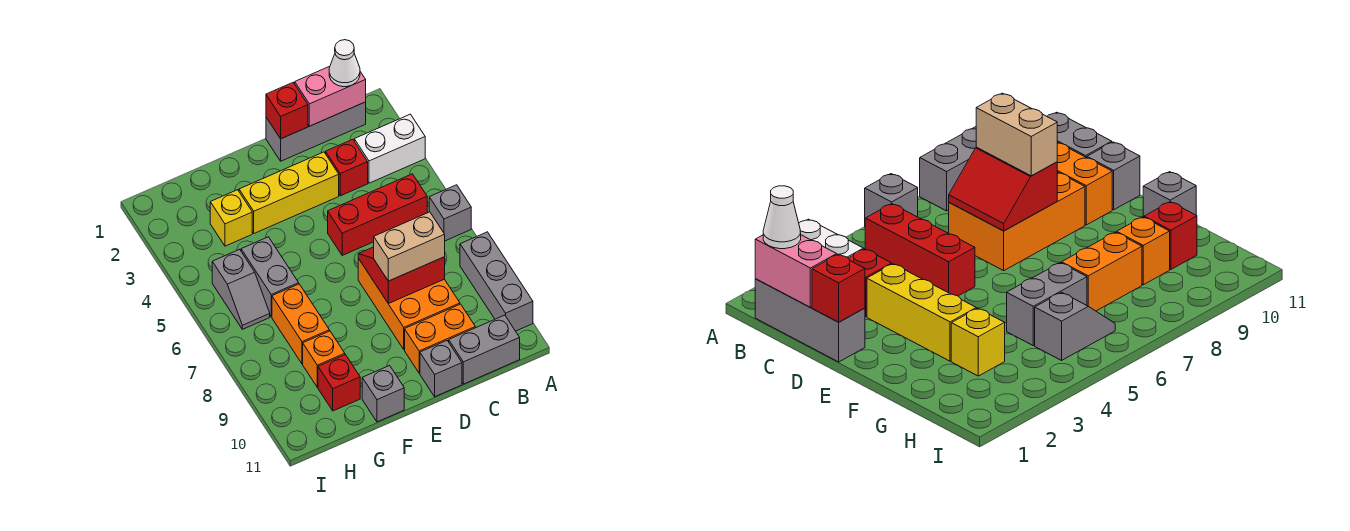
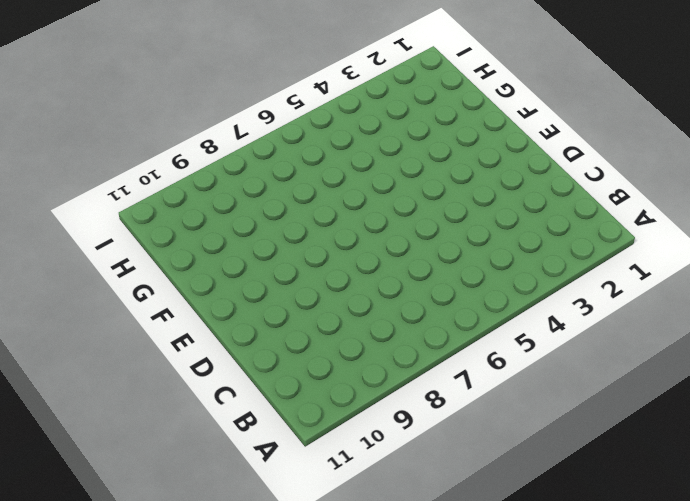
none -> white brick A3:B3 level 1
none -> grey brick A6 level 1
none -> grey brick A8:A10 level 1

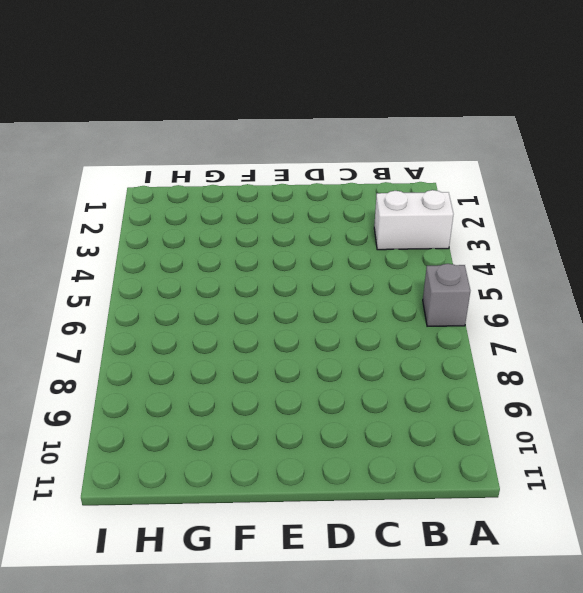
none -> grey brick A8:A10 level 1
none -> grey brick B1:D1 level 1
none -> red brick B5:D5 level 1

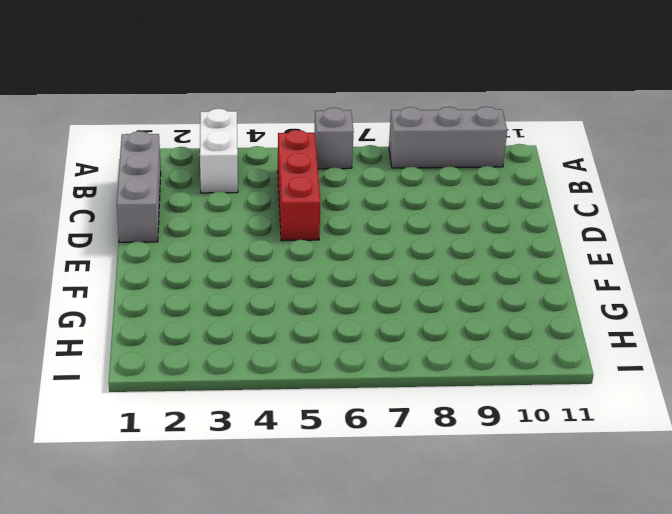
none -> grey brick B11:C11 level 1
none -> red brick C3 level 1
none -> orange brick C7:D9 level 1

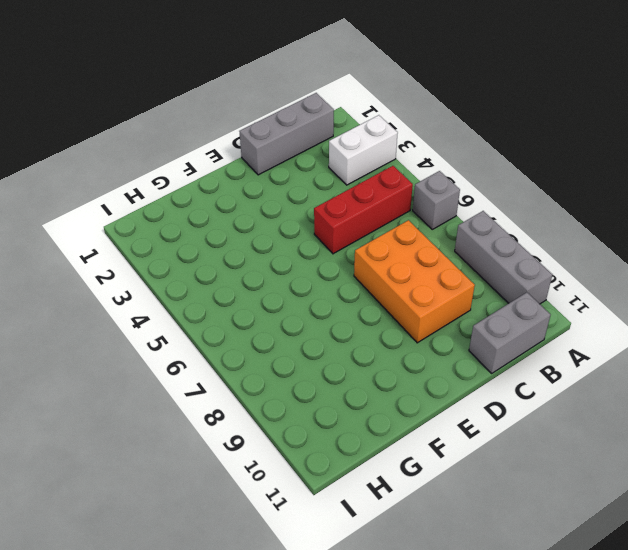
none -> red brick C3 level 1
none -> orange brick C10:D10 level 1
none -> yellow brick D3:F3 level 1

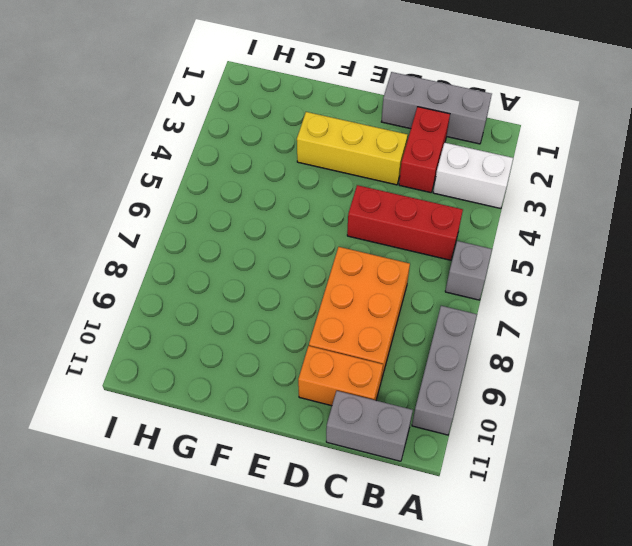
red brick C2:C3 level 1 -> red brick C3 level 1
none -> grey brick D11 level 1
none -> grey brick F11 level 1
none -> yellow brick G3 level 1

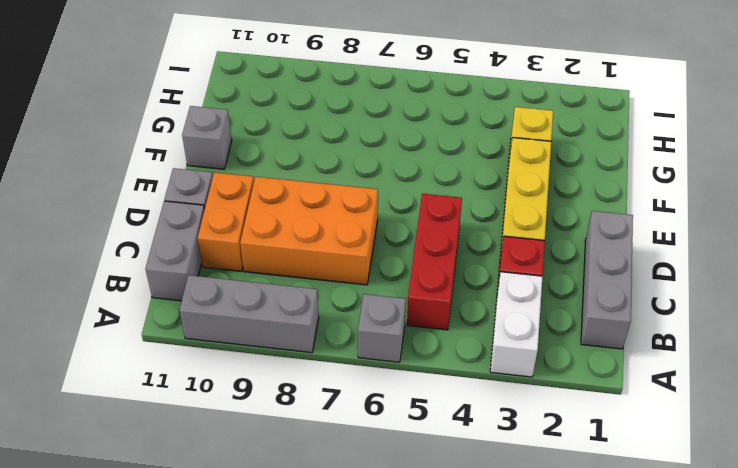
none -> grey brick G5:G6 level 1
none -> orange brick G7:G8 level 1
none -> orange brick G9 level 1

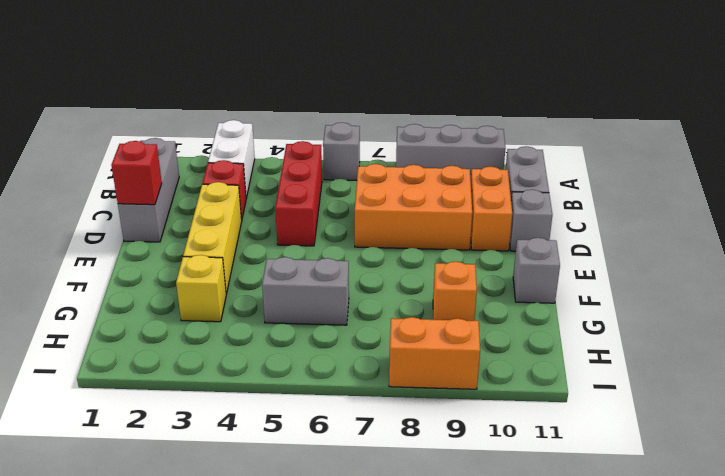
orange brick I8:I9 level 1 -> orange brick G7:G8 level 1
none -> red brick G10 level 1
none -> grey slope H5:H6 level 1 top 5
none -> pink brick B1:C1 level 2

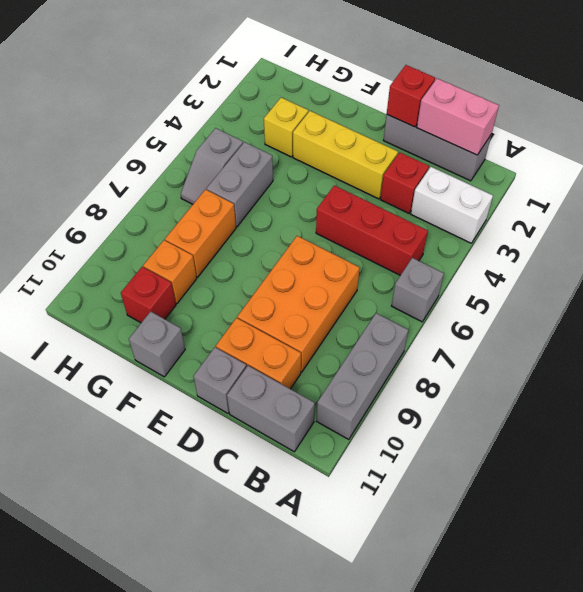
none -> red slope C7:D8 level 2 top 8
none -> white cone B1 level 3
none -> tan brick C8:D8 level 3

